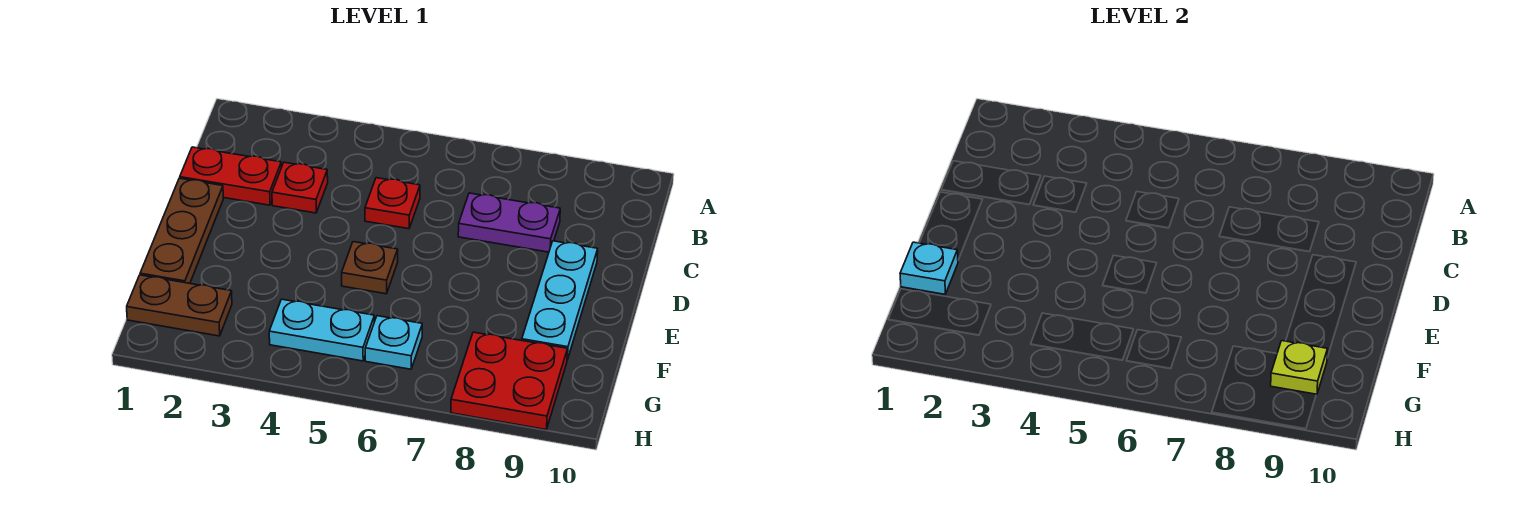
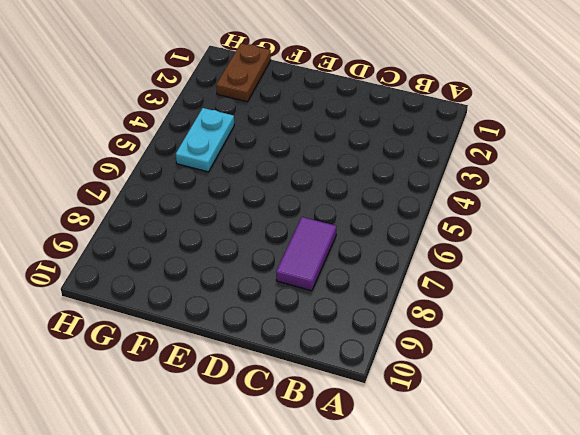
purple tile C7:C8 level 1 -> purple plate C7:C8 level 1
none -> red plate C1:C2 level 1
none -> red plate C3 level 1
none -> red plate C5 level 1

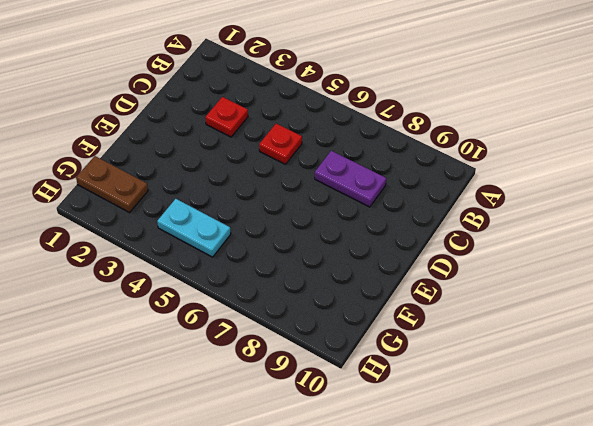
none -> red plate C1:C2 level 1
none -> brown plate D1:F1 level 1
none -> cyan plate D9:F9 level 1

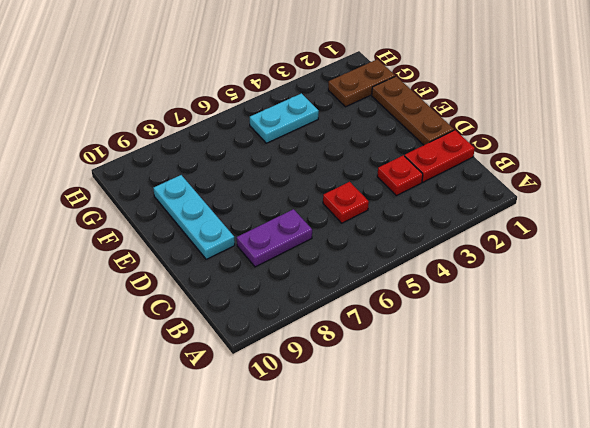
none -> brown plate E5 level 1
none -> cyan plate G6 level 1
none -> red plate G8:H9 level 1

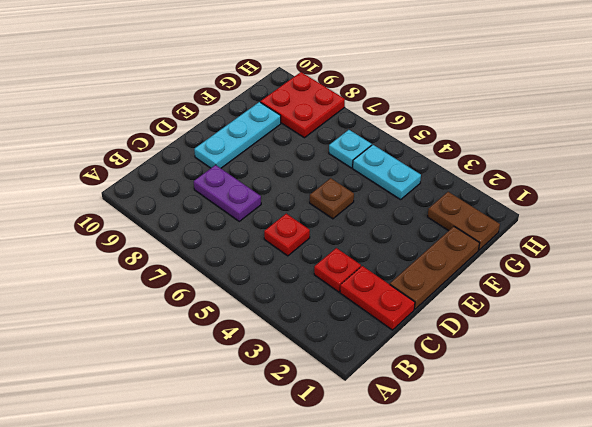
none -> cyan plate F1 level 2
none -> lime plate G9 level 2

